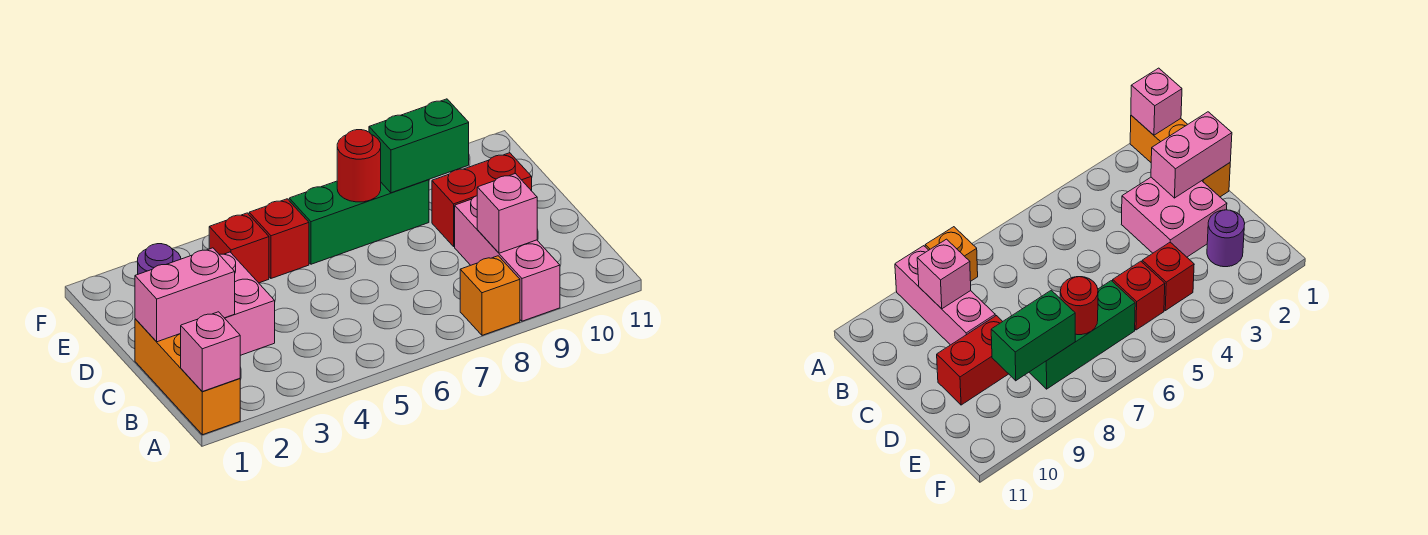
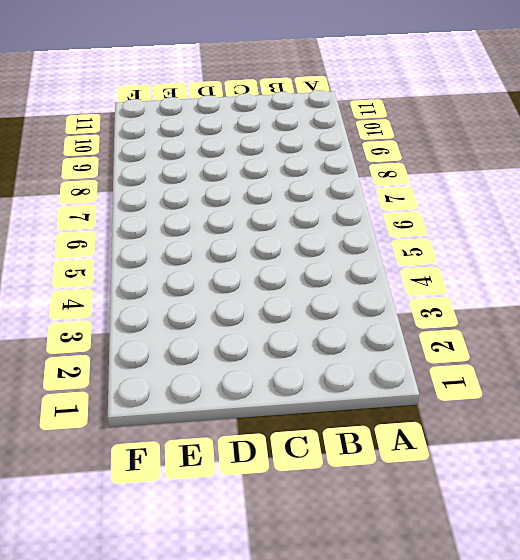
none -> orange brick A1:C1 level 1
none -> orange brick A8 level 1
none -> pink brick A9:C9 level 1

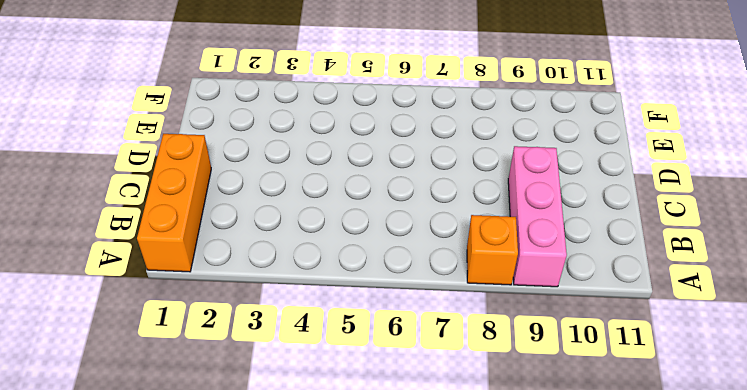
none -> pink brick C2:D3 level 1
none -> red brick D9:D10 level 1
none -> purple round brick E2 level 1

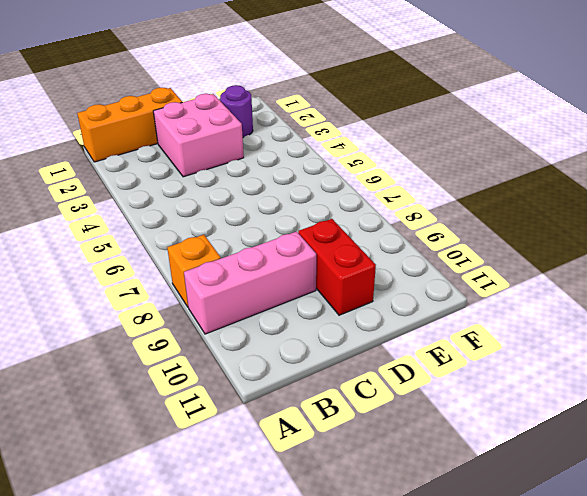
none -> red brick E4 level 1
none -> red brick E5 level 1
none -> green brick E6:E8 level 1

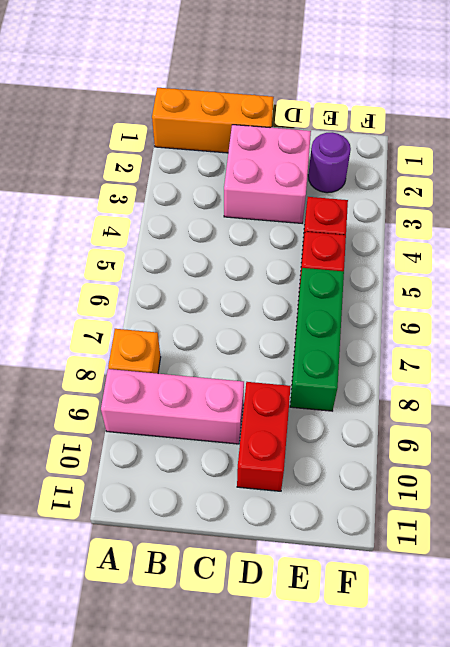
none -> pink brick A1 level 2
none -> pink brick B9 level 2
none -> pink brick C1:C2 level 2

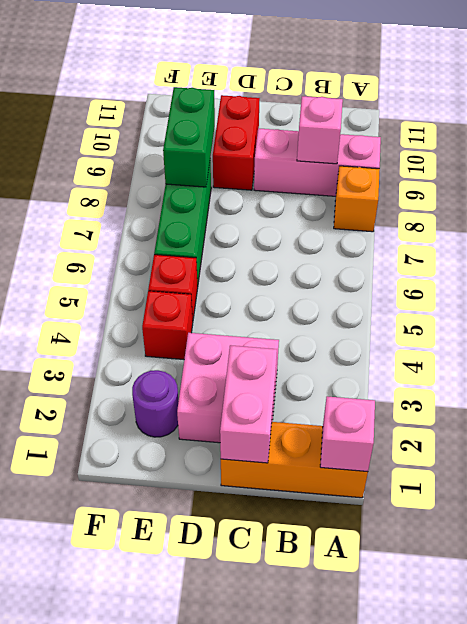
none -> red round brick E7 level 2

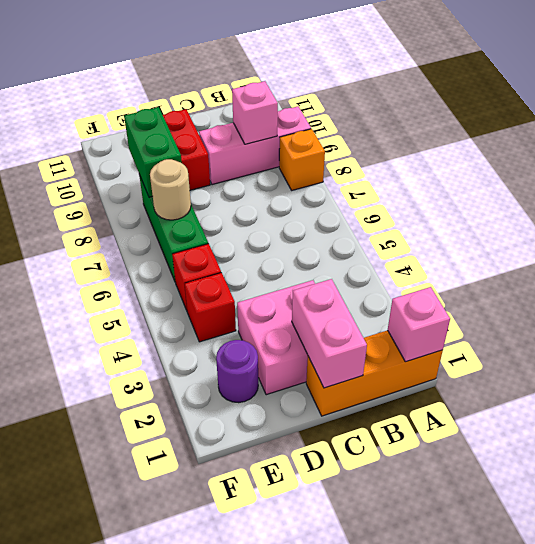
tan round brick E7 level 2 -> red round brick E7 level 2

